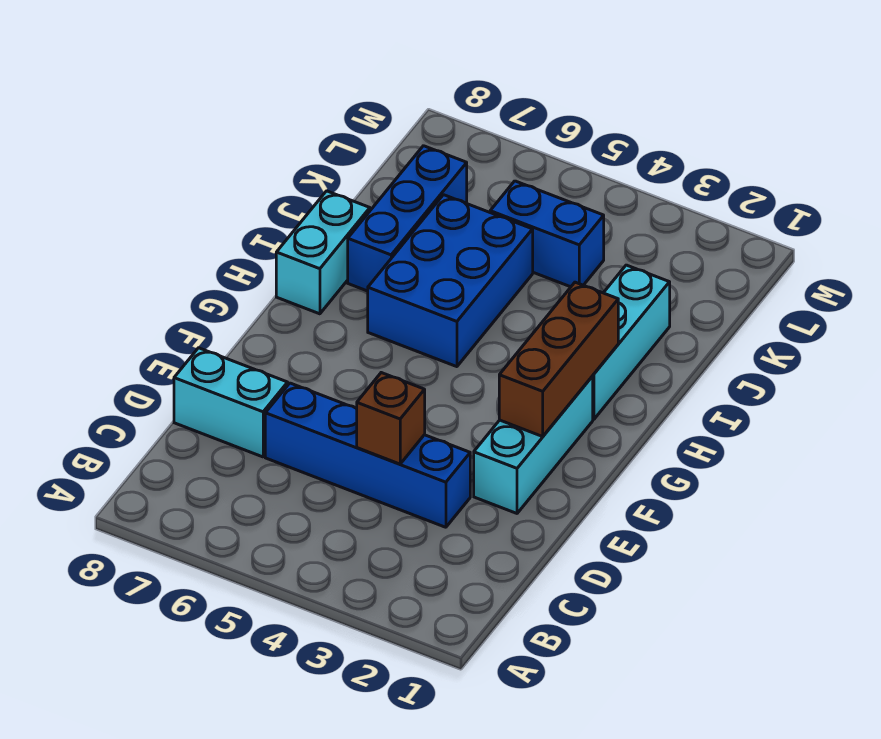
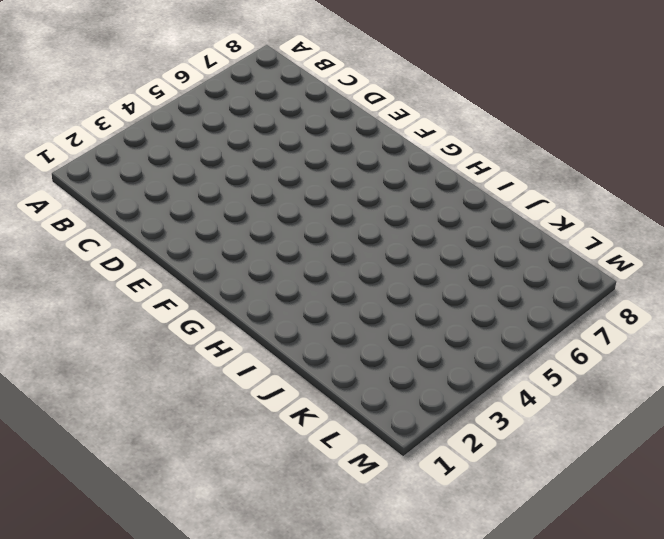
none -> blue brick D3:D6 level 1
none -> cyan brick D7:D8 level 1

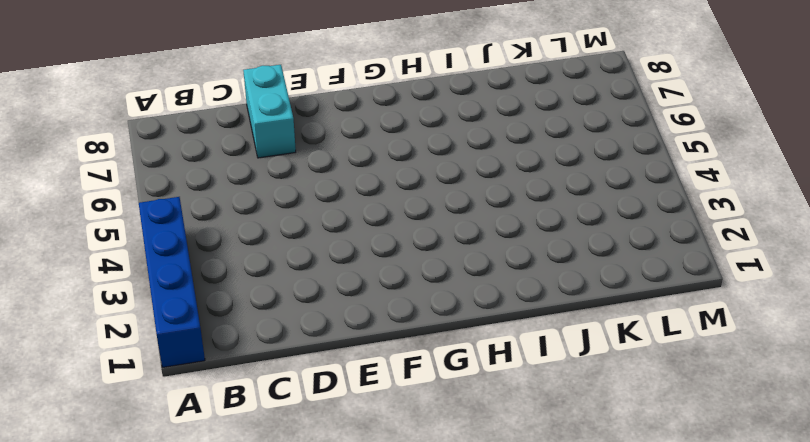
blue brick A1:A4 level 1 -> blue brick D3:D6 level 1
none -> cyan brick E2:G2 level 1
none -> cyan brick H2:J2 level 1

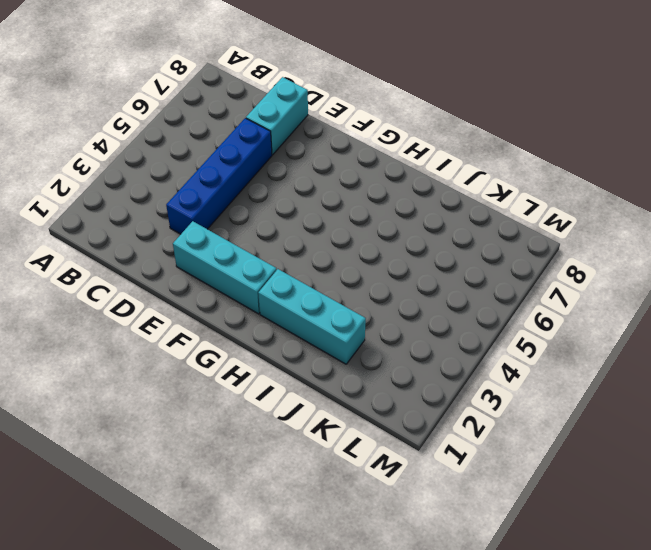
none -> blue brick H5:J6 level 1
none -> cyan brick H8:I8 level 1

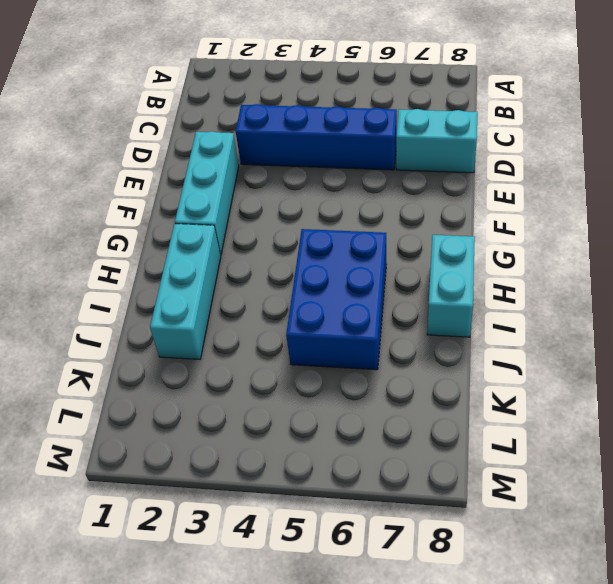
none -> blue brick I7:K7 level 1
none -> blue brick K4:K5 level 1

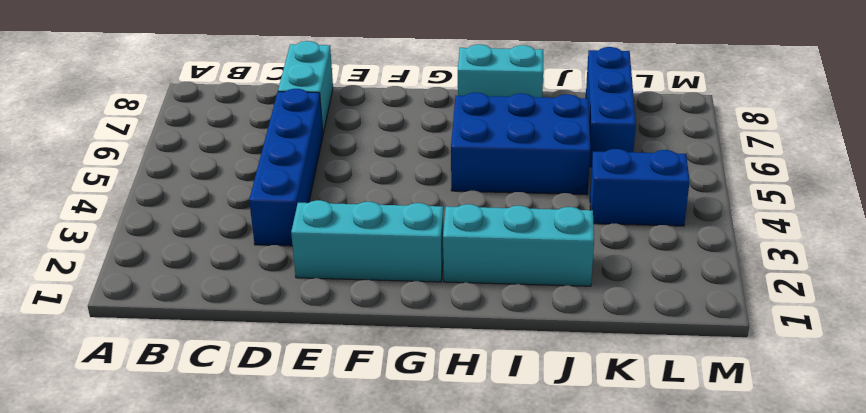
blue brick K4:L4 level 1 -> blue brick K4:K5 level 1
blue brick K6:K8 level 1 -> blue brick I7:K7 level 1
none -> brown brick D4 level 2
none -> brown brick F2:H2 level 2

